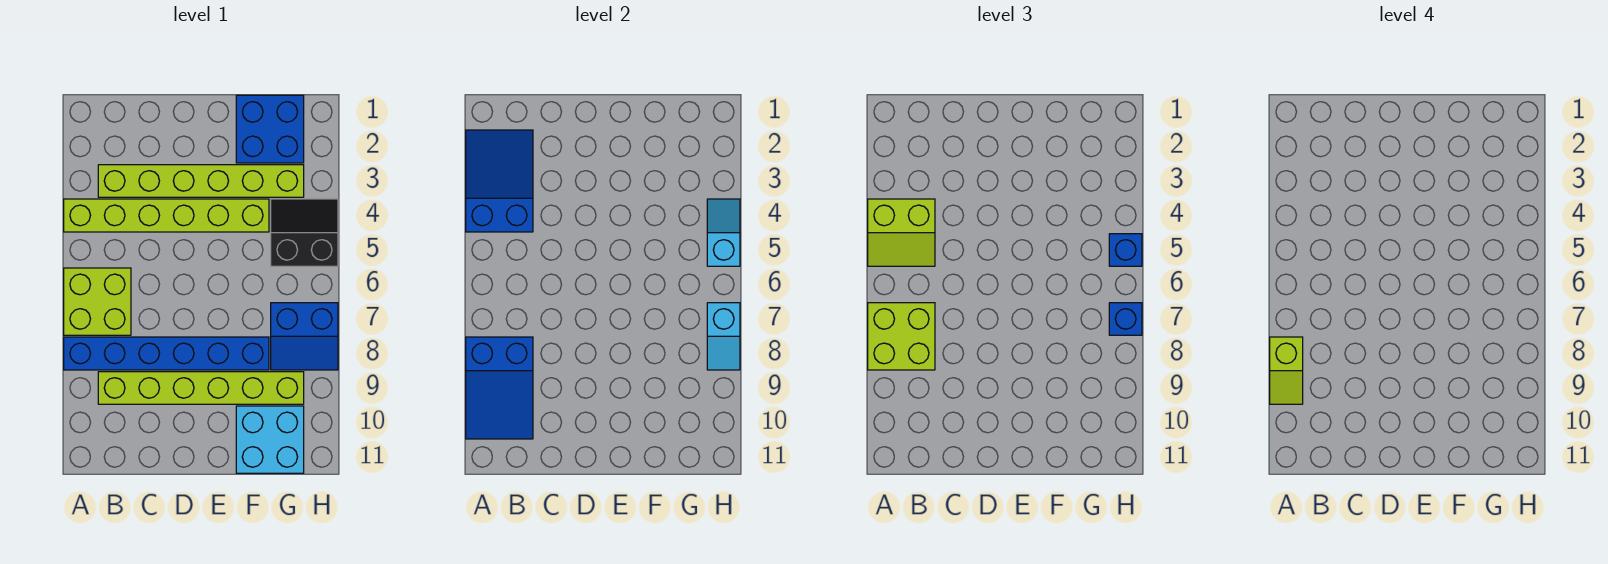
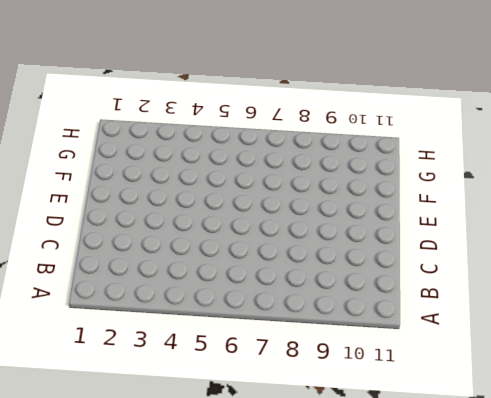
none -> lime brick A4:F4 level 1
none -> lime brick A6:B7 level 1
none -> blue brick A8:F8 level 1

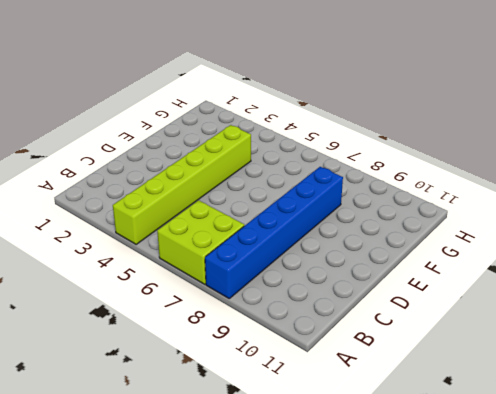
none -> lime brick B3:G3 level 1
none -> lime brick B9:G9 level 1
none -> blue brick F1:G2 level 1

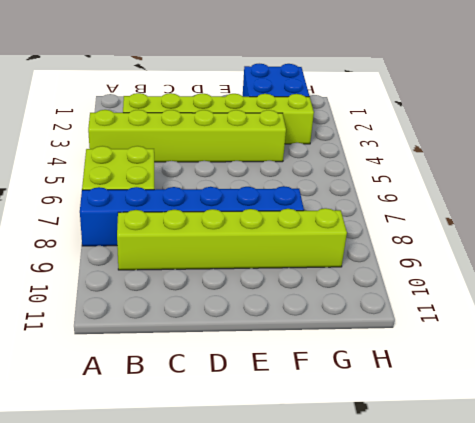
none -> cyan brick F10:G11 level 1
none -> black slope G4:H5 level 1 top 5
none -> blue slope G7:H8 level 1 top 7

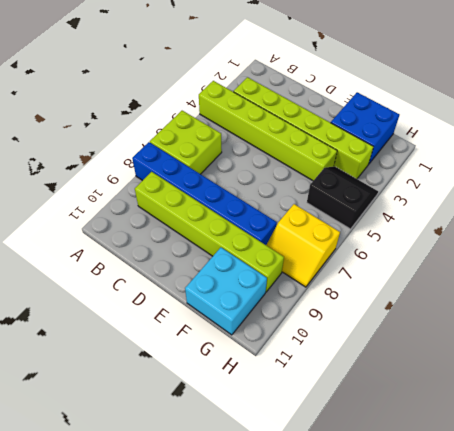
yellow slope G7:H8 level 1 top 7 -> blue slope G7:H8 level 1 top 7
none -> blue slope A2:B4 level 2 top 4
none -> blue slope A8:B10 level 2 top 8
none -> cyan slope H4:H5 level 2 top 5

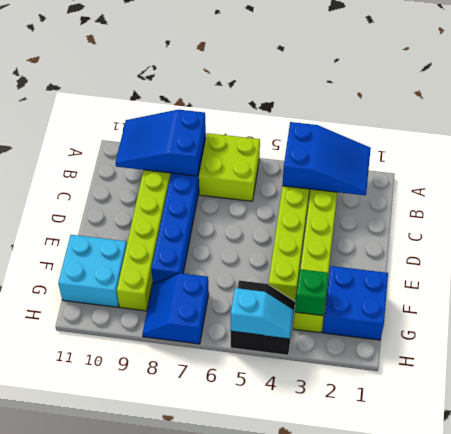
green brick G3 level 2 -> none
none -> cyan slope H7:H8 level 2 top 7
none -> lime slope A4:B5 level 3 top 4
none -> lime brick A7:B8 level 3

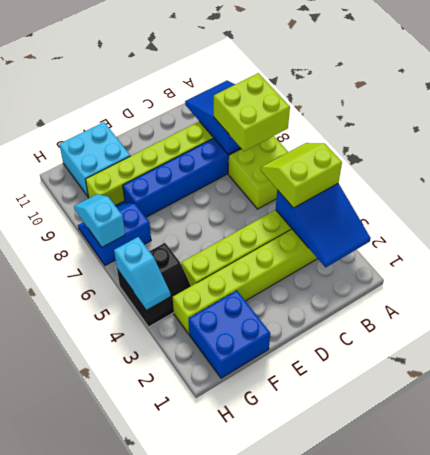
none -> blue brick H5 level 3
none -> blue brick H7 level 3
none -> lime slope A8:A9 level 4 top 8

